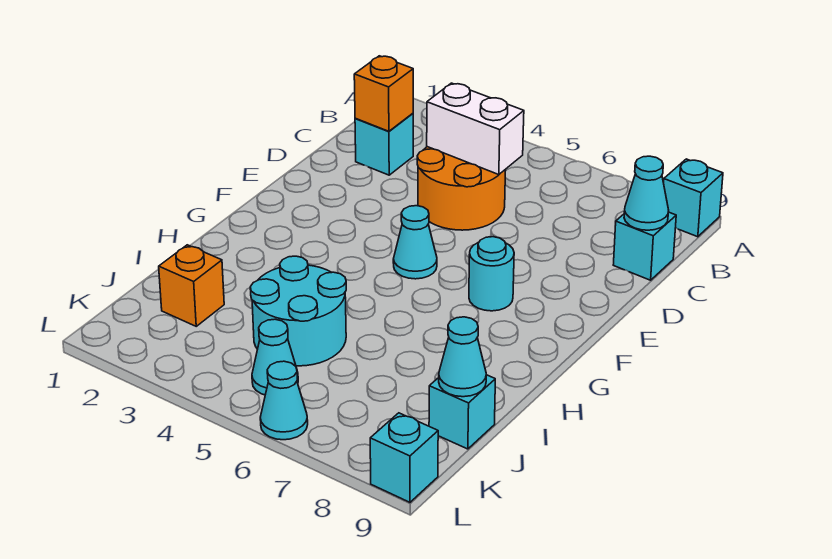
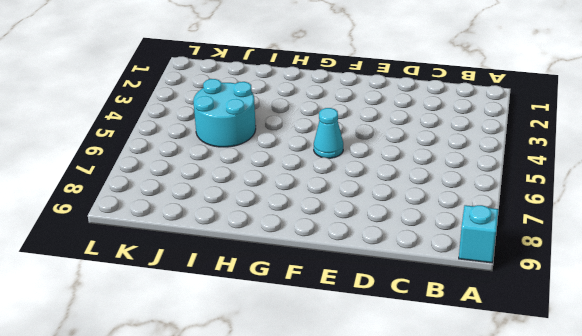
none -> cyan brick C2 level 1
none -> orange round brick C4:D5 level 1
none -> cyan brick C9 level 1

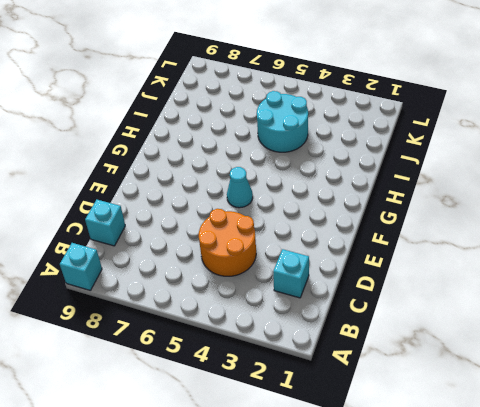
none -> cyan round brick F7 level 1
none -> orange brick J2 level 1
none -> cyan brick J9 level 1

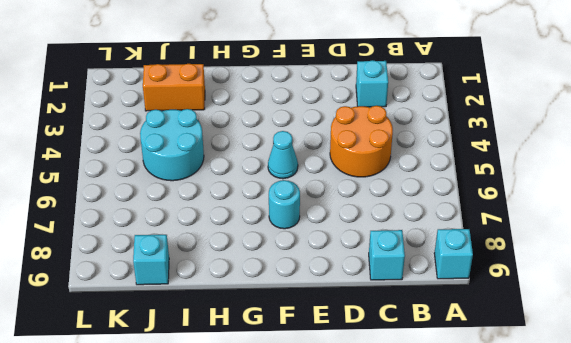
orange brick I2:J2 level 1 -> orange brick J2 level 1
none -> cyan cone K5 level 1
none -> cyan cone L6 level 1
none -> cyan brick L9 level 1

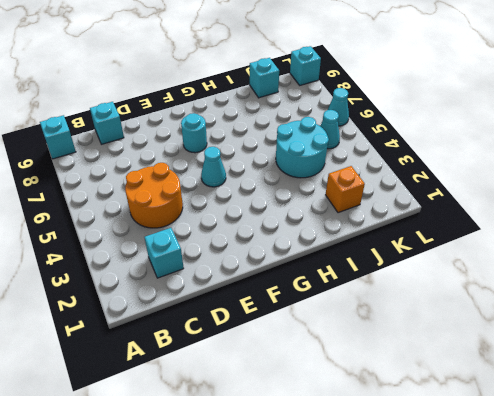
none -> orange brick C2 level 2
none -> white brick C4:C5 level 2
none -> cyan cone C9 level 2

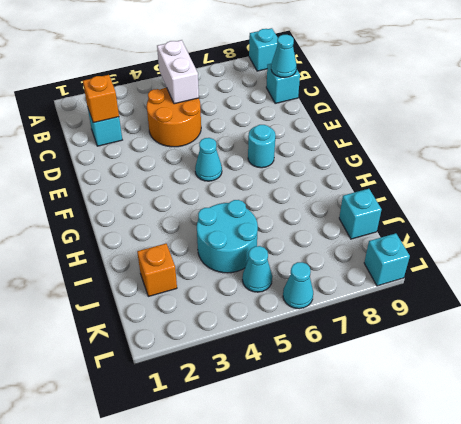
white brick B5:C5 level 2 -> white brick C4:C5 level 2
none -> cyan cone J9 level 2

